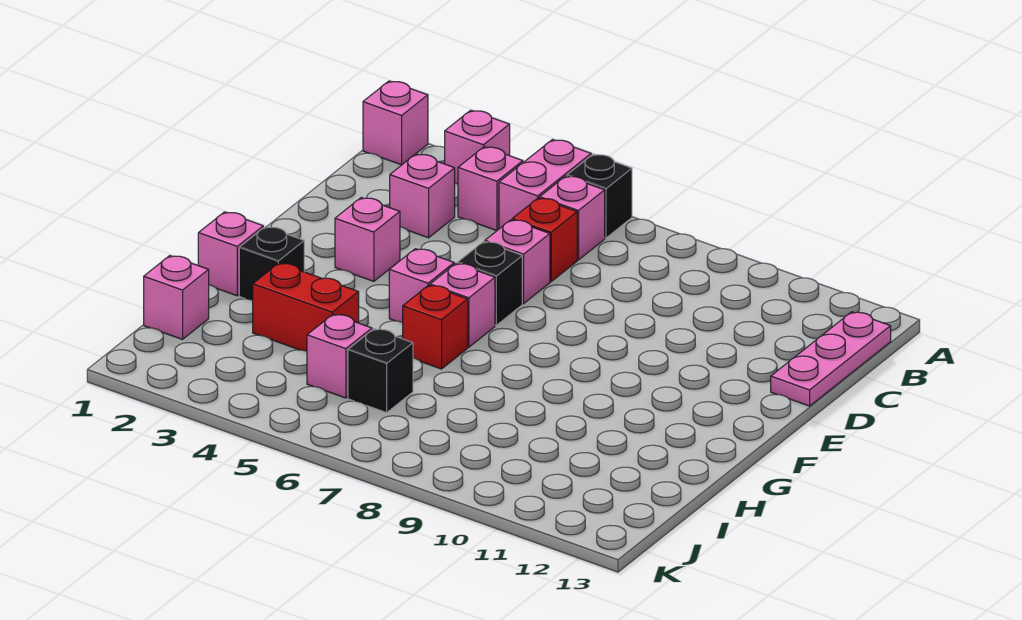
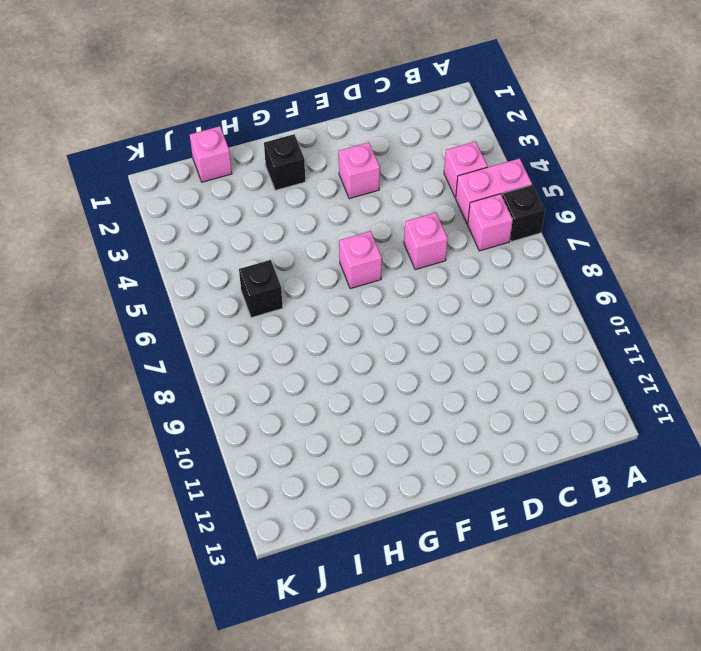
none -> pink brick A1 level 1
none -> pink brick A3 level 1
none -> pink plate B13:D13 level 1

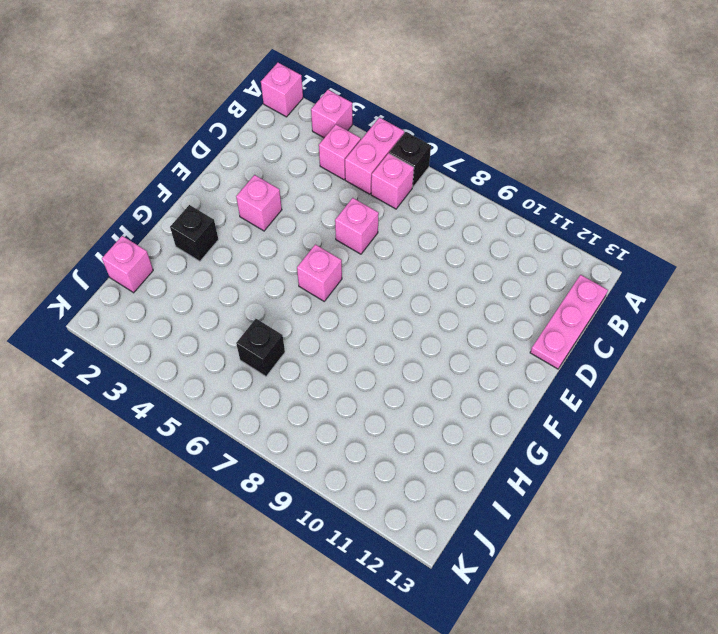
none -> pink brick C3 level 1
none -> red brick C6 level 1
none -> black brick E6 level 1

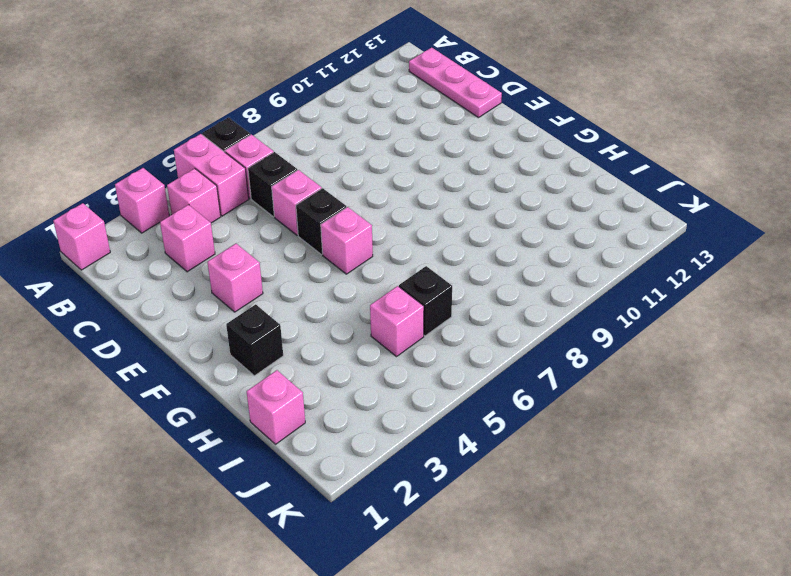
black brick C6 level 1 -> red brick C6 level 1
none -> pink brick F5 level 1
none -> pink brick G1 level 1
none -> red brick G6 level 1

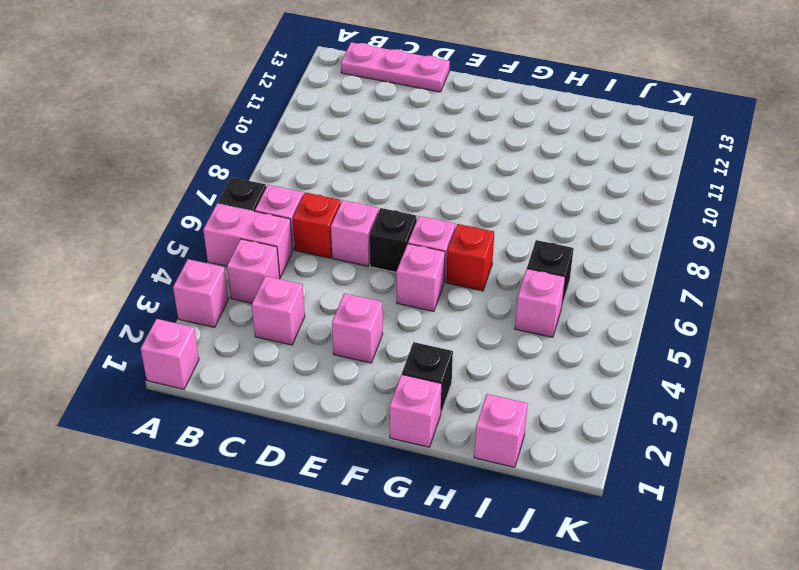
none -> red brick H3:H4 level 1

